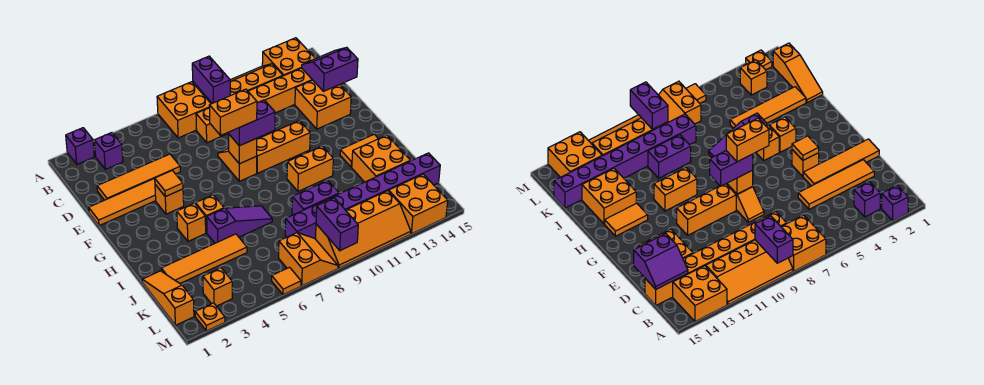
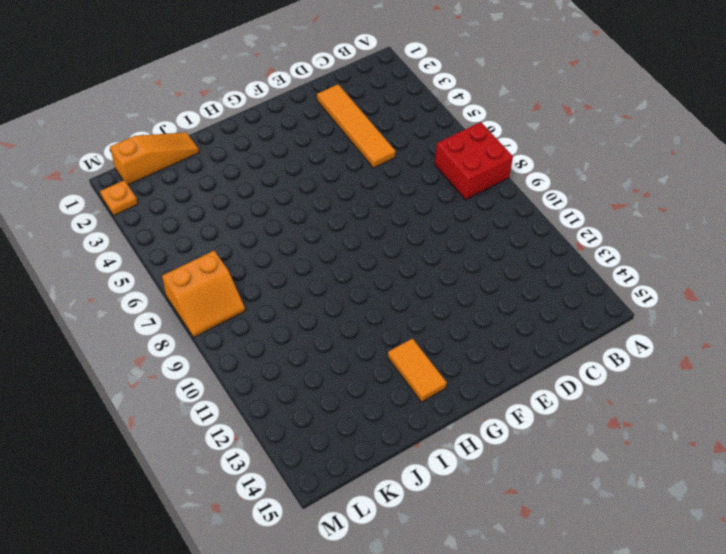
red brick A7:B8 level 1 -> orange brick A7:B8 level 1
none -> purple brick A2 level 1
none -> orange slope A9:B12 level 1 top B
none -> orange brick A13:B14 level 1
none -> purple brick B3 level 1

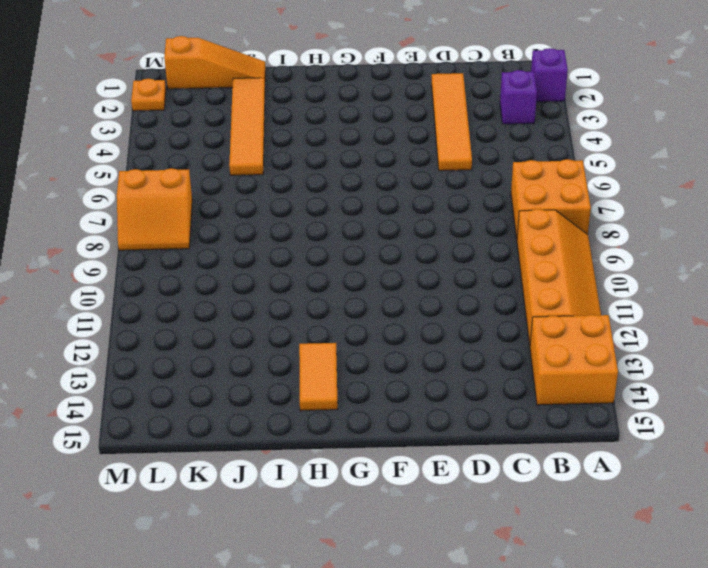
none -> orange brick C8:C15 level 1
none -> orange brick D13:E14 level 1
none -> orange tile E1:E4 level 1
none -> orange slope E8:F8 level 1 top F

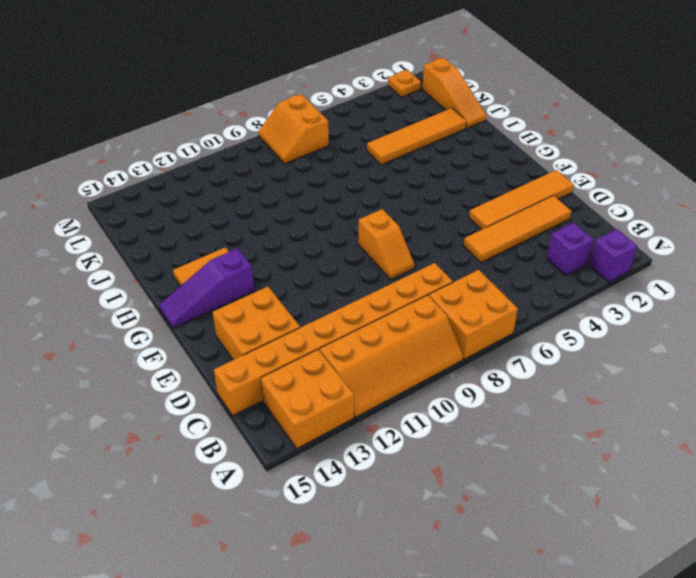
purple slope G13:G15 level 1 top 13 -> purple slope I5:I7 level 1 top 5
none -> orange brick F4 level 1
none -> orange brick F9:F11 level 1
none -> orange brick H4 level 1
none -> orange brick H5 level 1

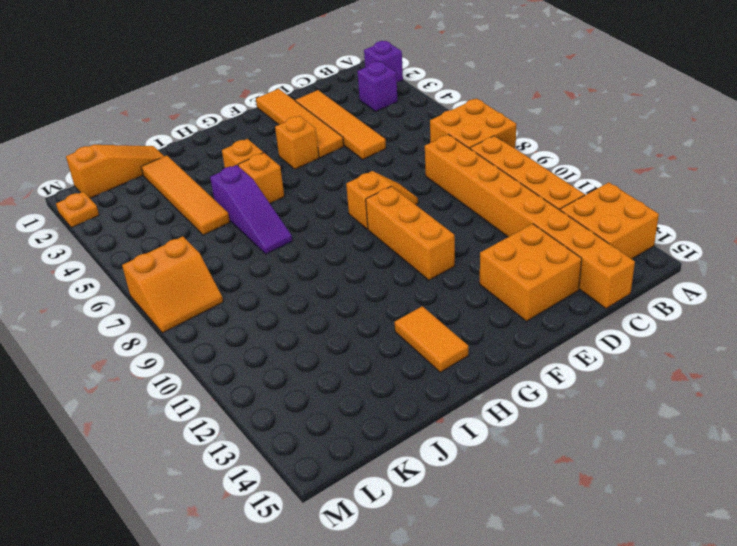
none -> orange brick H10:H11 level 1
none -> orange brick I13:J14 level 1
none -> purple brick J9:J10 level 1
none -> purple brick K8:K15 level 1

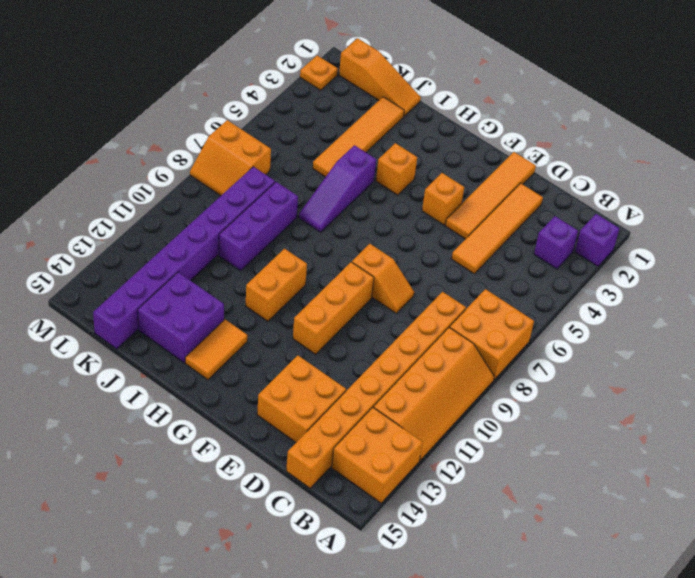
purple brick I13:J14 level 1 -> orange brick I13:J14 level 1
purple brick J8:J10 level 1 -> purple brick J9:J10 level 1
none -> orange brick H5 level 1
none -> orange brick L3 level 1
none -> orange slope L9:M12 level 1 top L
none -> orange brick L13:M14 level 1

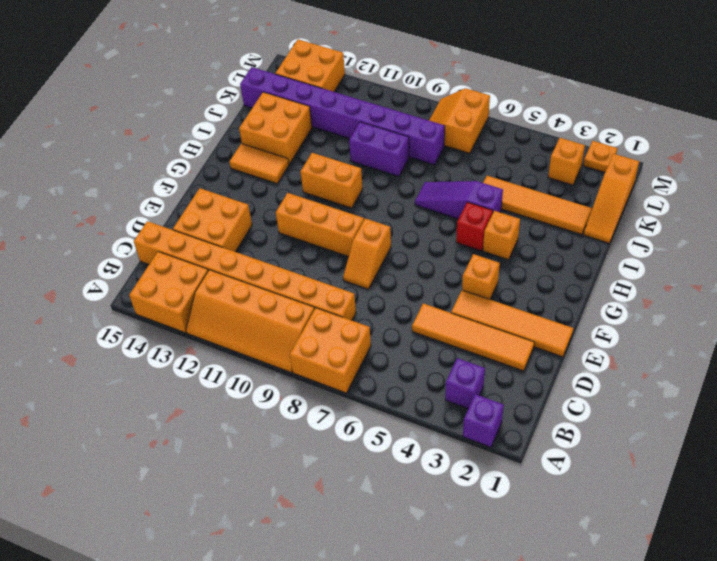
red brick H5 level 1 -> orange brick H5 level 1
none -> orange slope L9:M12 level 1 top L
none -> orange tile M6 level 1
none -> purple brick A9:B9 level 2
none -> purple slope C14:D15 level 2 top D

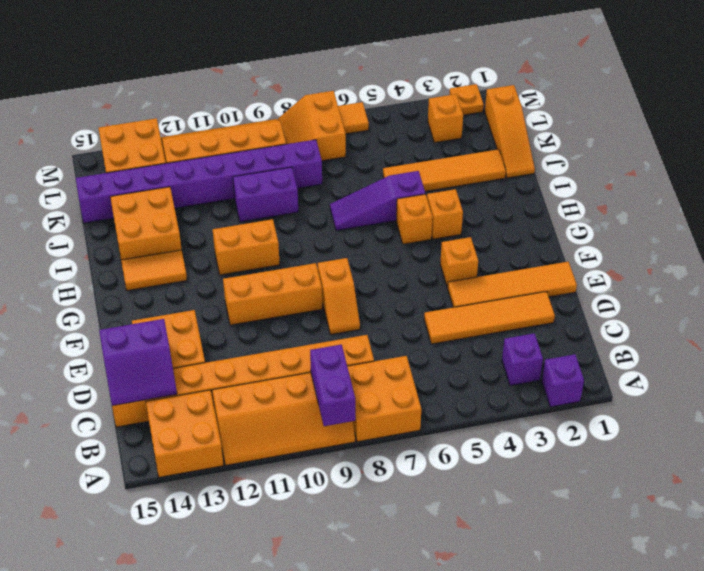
none -> orange tile F4 level 2
none -> orange brick F8 level 2
none -> purple brick L9:M9 level 2
none -> purple brick F8:F9 level 3

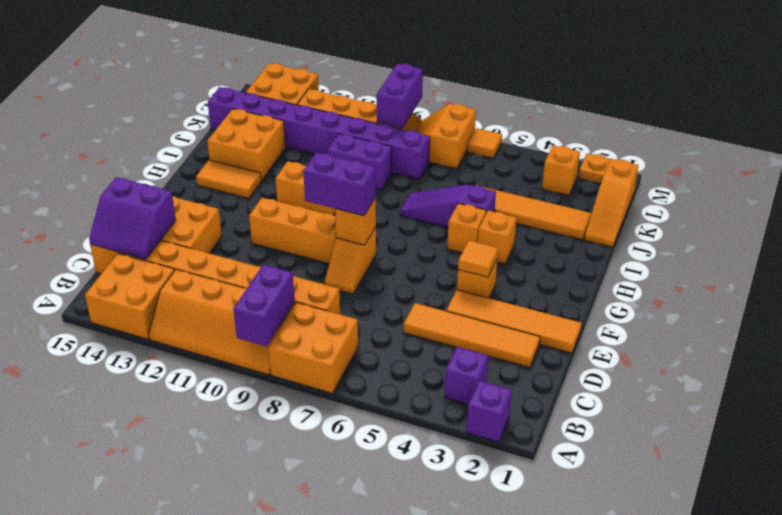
none -> orange brick F7:F8 level 4

